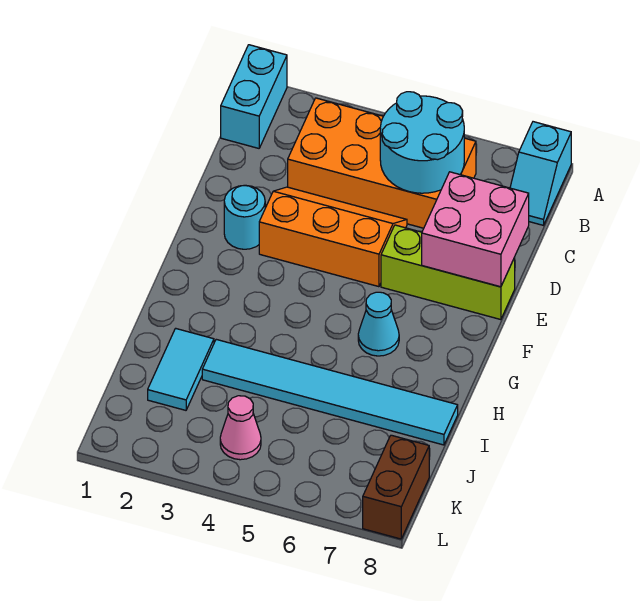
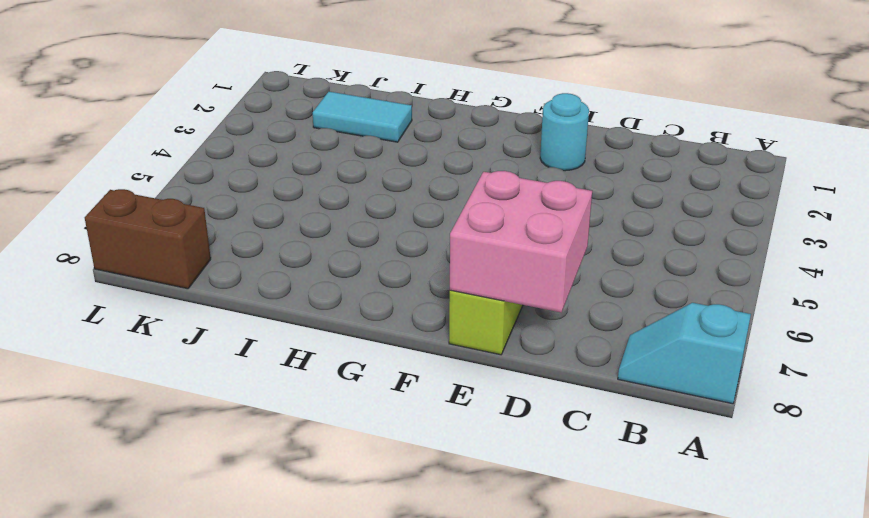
none -> cyan brick A1:B1 level 1
none -> orange brick B3:C6 level 1
none -> orange slope D3:E5 level 1 top E

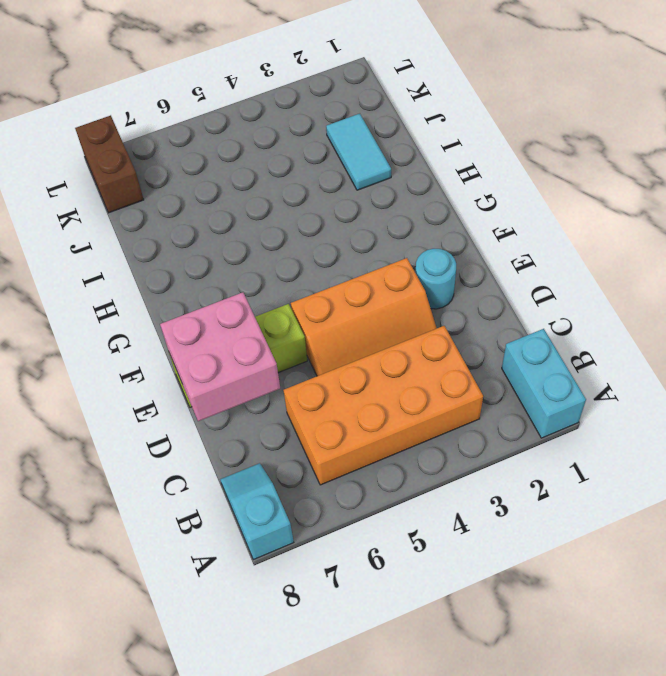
none -> cyan cone G6 level 1
none -> cyan tile I3:I8 level 1
none -> pink cone K4 level 1

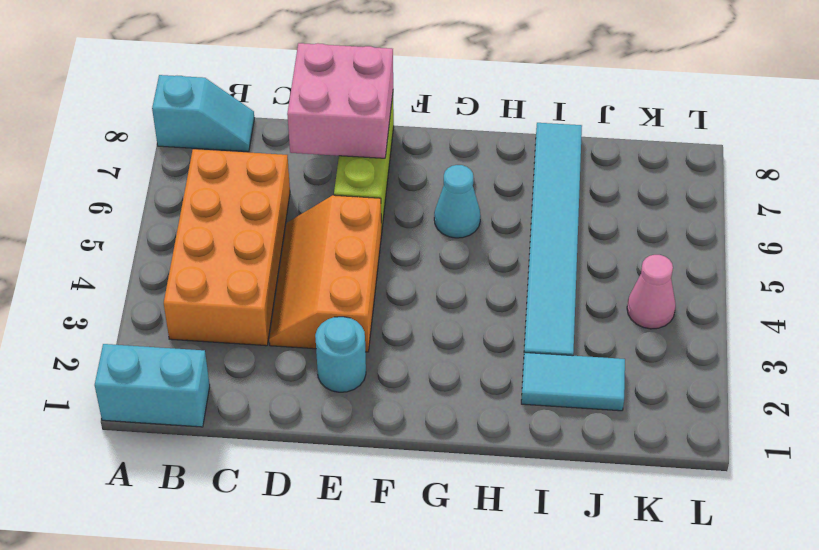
none -> brown brick K8:L8 level 1
none -> cyan round brick B5:C6 level 2

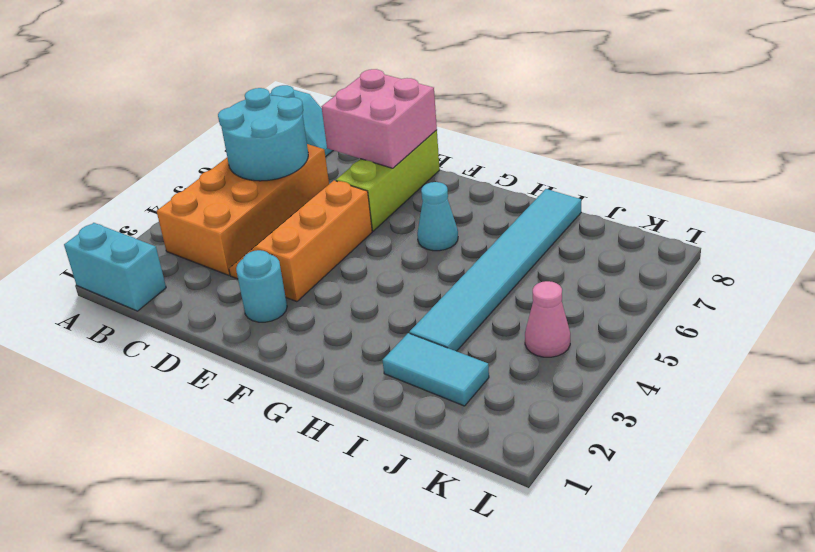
none -> brown brick K8:L8 level 1

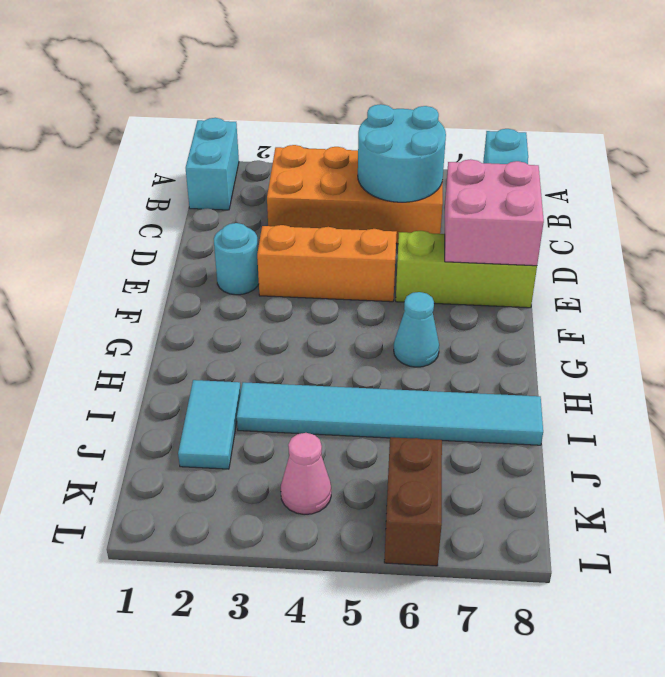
brown brick K6:L6 level 1 -> brown brick K8:L8 level 1

